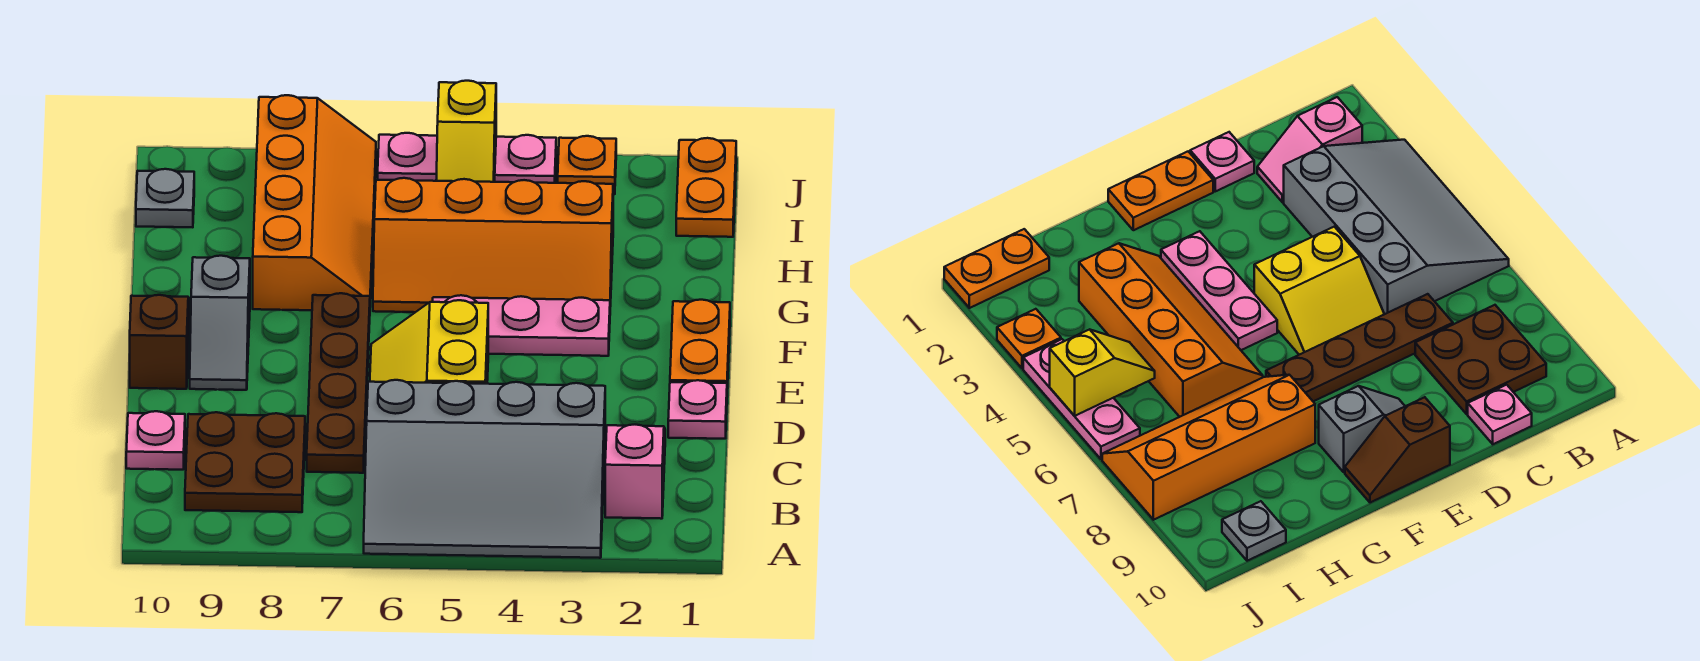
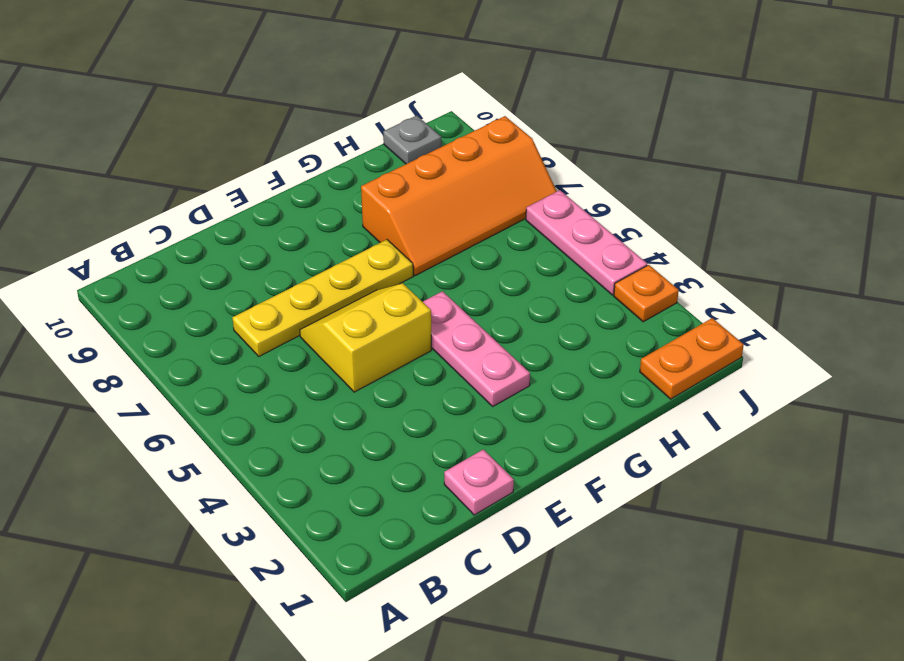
yellow plate C7:F7 level 1 -> brown plate C7:F7 level 1
none -> grey slope A3:C6 level 1 top C
none -> pink slope B2:C2 level 1 top B
none -> brown plate B8:C9 level 1

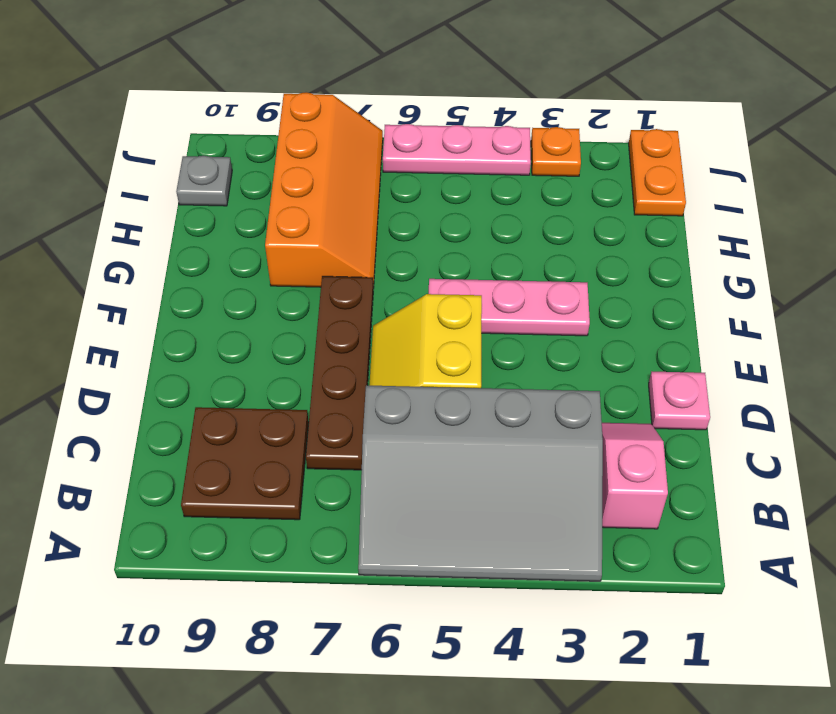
none -> pink plate C10 level 1
none -> orange plate E1:F1 level 1
none -> grey slope E9:F9 level 1 top F

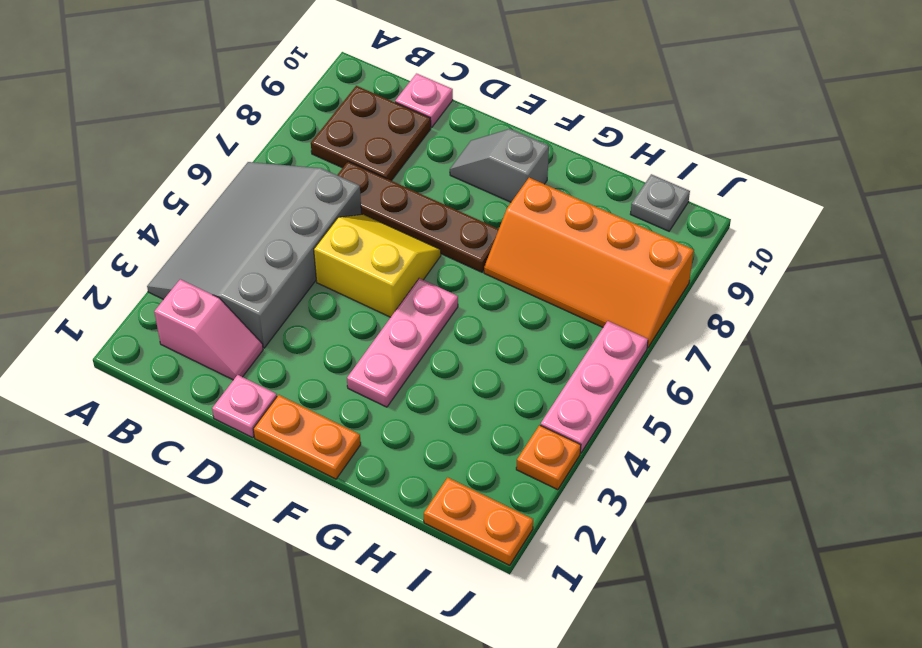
none -> brown slope E10:F10 level 1 top E
none -> orange slope G3:H6 level 1 top H
none -> yellow slope I5:J5 level 2 top J

